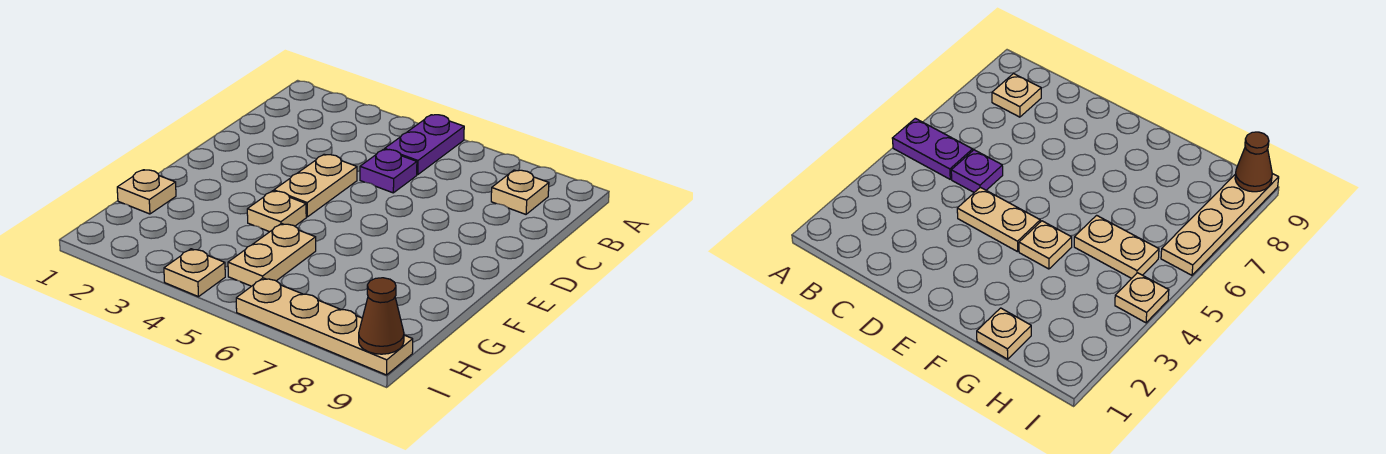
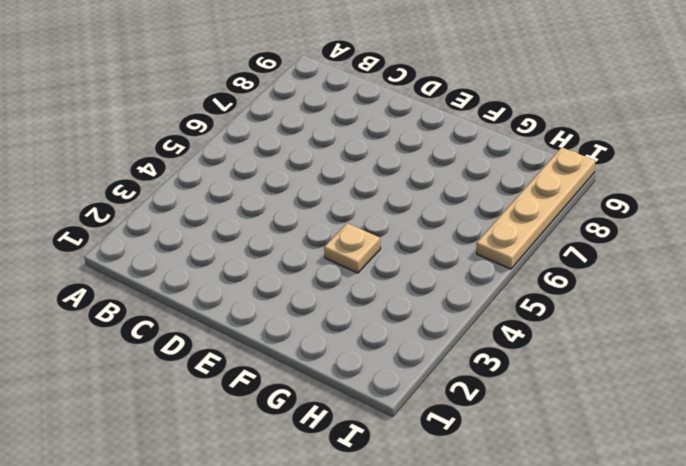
none -> purple plate A5:B5 level 1
none -> tan plate B8 level 1

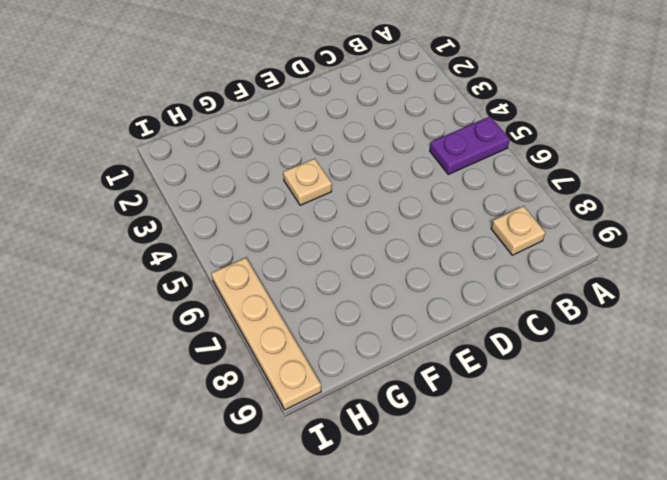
none -> purple plate C5 level 1
none -> tan plate D4:E4 level 1

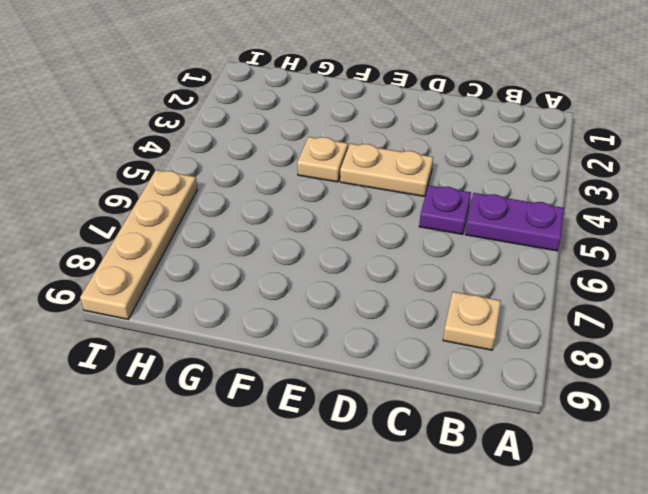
none -> tan plate G1 level 1
none -> tan plate G5:H5 level 1

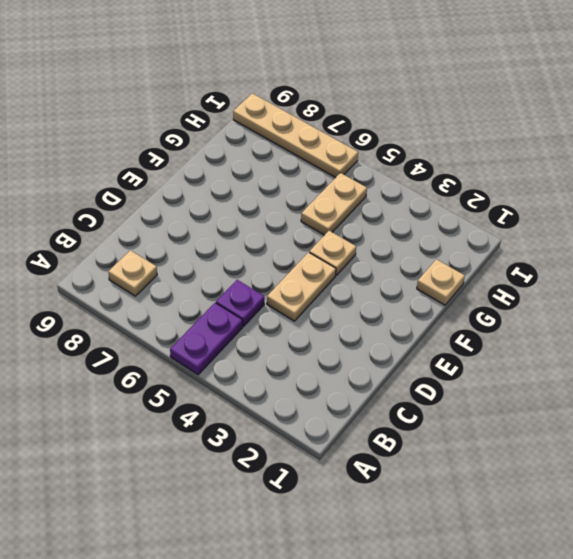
none -> tan plate I4 level 1
none -> brown cone I9 level 2

